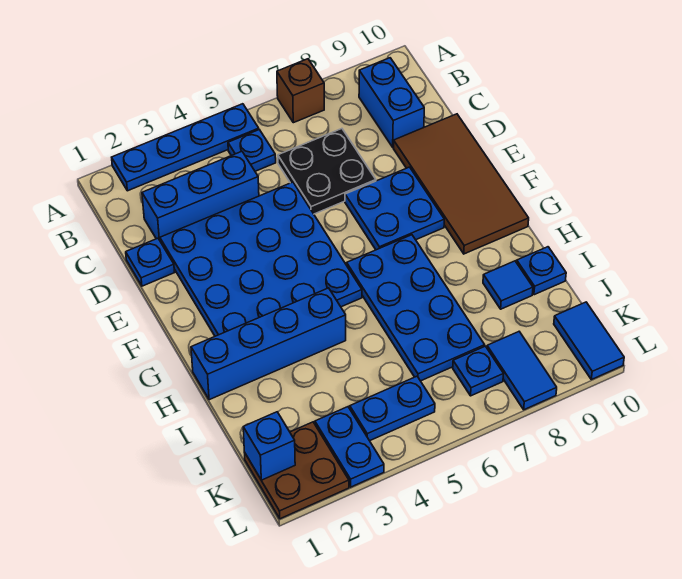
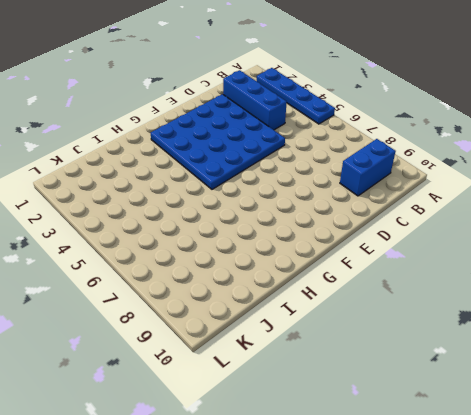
none -> brown brick A7 level 1
none -> blue plate B5 level 1
none -> black plate C6:D7 level 1

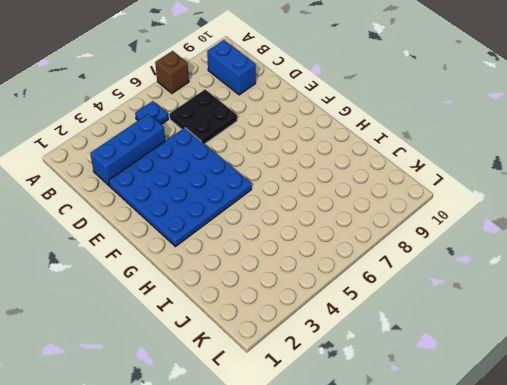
none -> blue plate A2:A5 level 1
none -> blue plate D1 level 1
none -> brown tile D9:G10 level 1

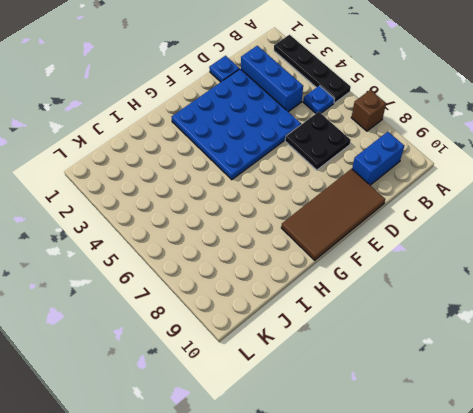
black plate A2:A5 level 1 -> blue plate A2:A5 level 1
none -> blue plate E7:F8 level 1
none -> blue plate G6:J7 level 1
none -> blue brick H1:H4 level 1

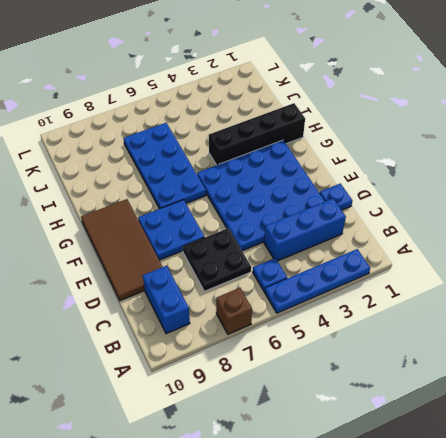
black brick H1:H4 level 1 -> blue brick H1:H4 level 1
none -> blue tile I9 level 1
none -> blue plate I10 level 1
none -> brown plate K1:L2 level 1

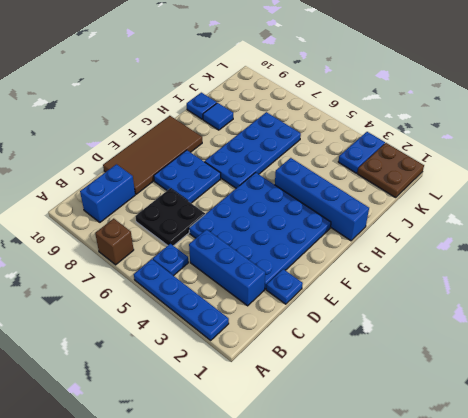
none -> blue plate K4:K5 level 1
none -> blue plate K7 level 1
none -> blue tile K8:L8 level 1

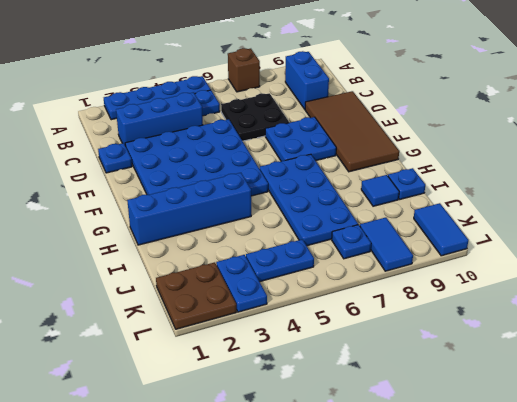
none -> blue brick K1 level 2

